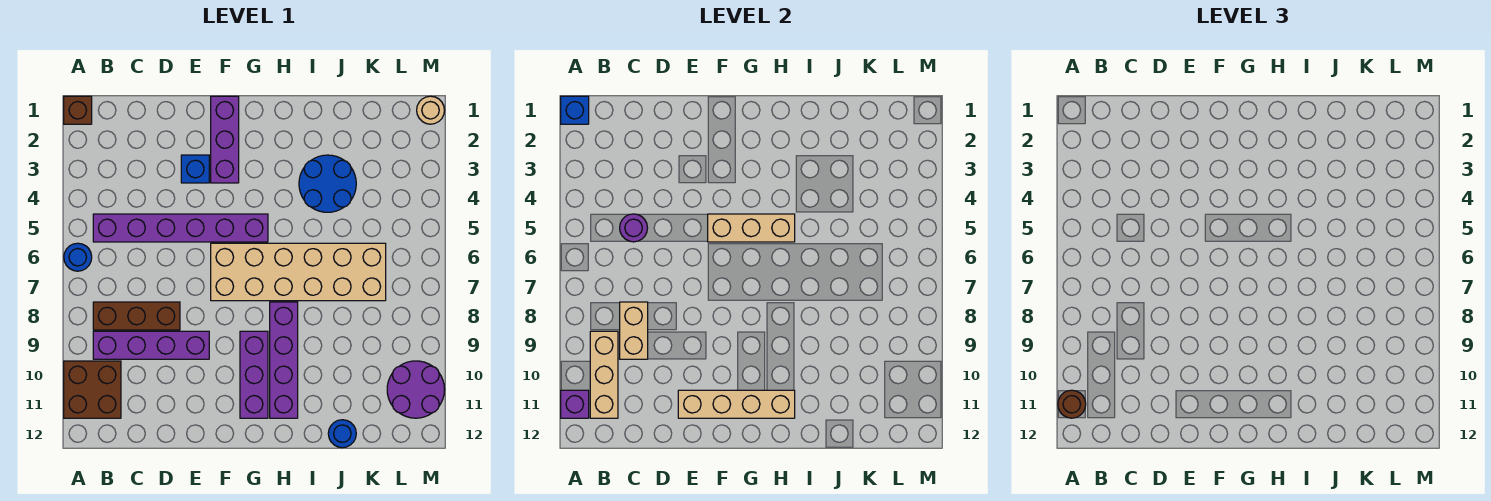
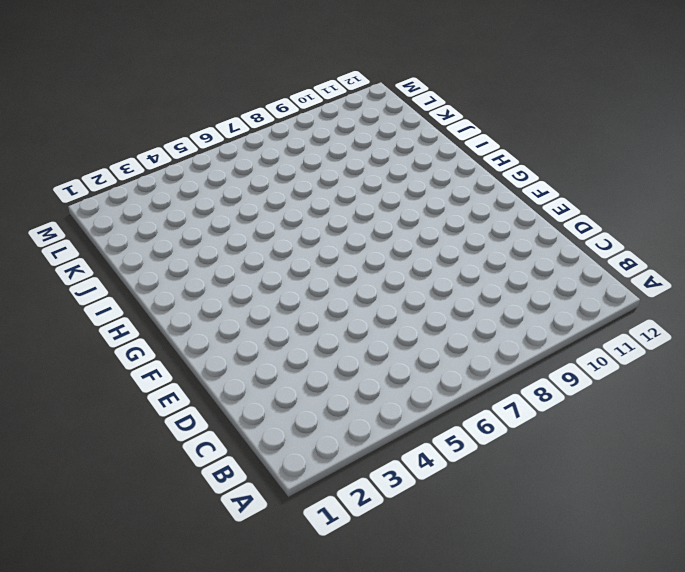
none -> brown brick A1 level 1
none -> blue round brick A6 level 1
none -> brown brick A10:B11 level 1

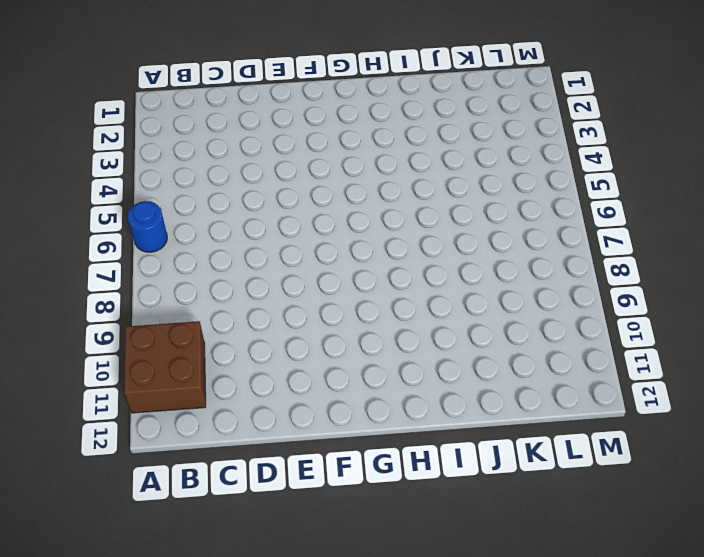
none -> brown brick A1 level 1
none -> purple brick B5:G5 level 1
none -> brown brick B8:D8 level 1

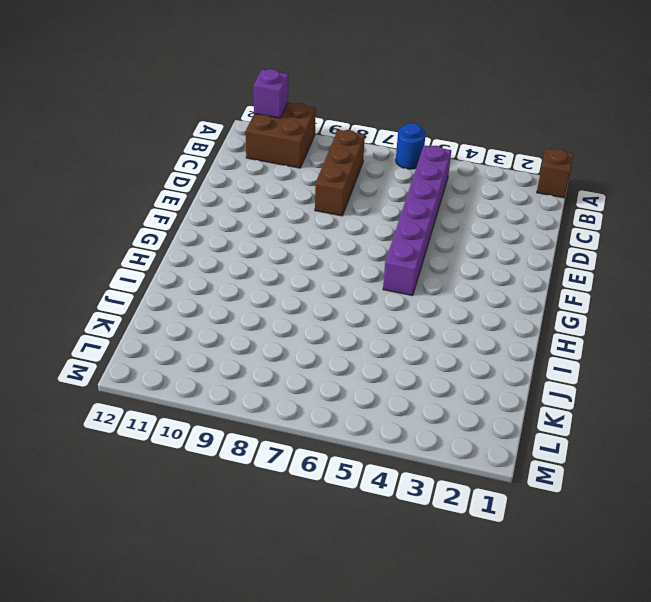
none -> purple brick B9:E9 level 1
none -> blue brick E3 level 1
none -> purple brick F1:F3 level 1

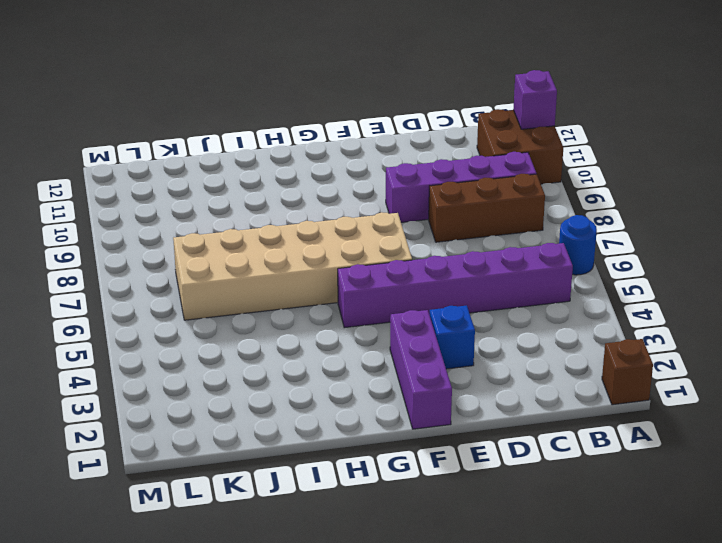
none -> purple brick G9:G11 level 1
none -> purple brick H8:H11 level 1
none -> blue round brick I3:J4 level 1

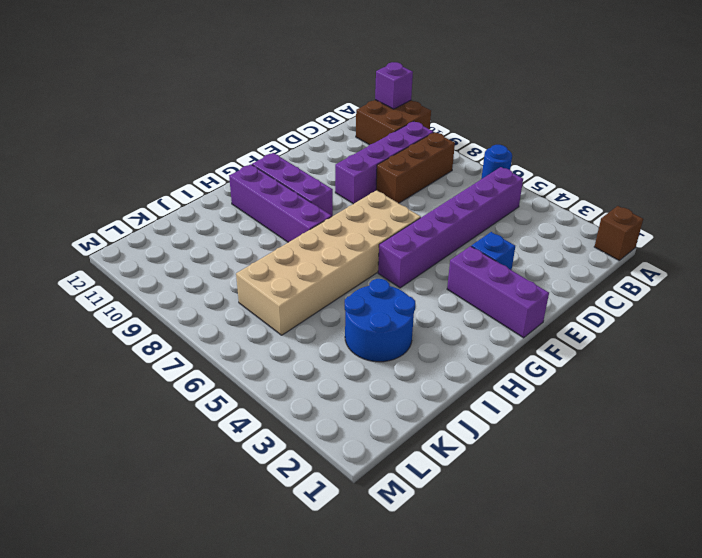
none -> blue round brick J12 level 1
none -> purple round brick L10:M11 level 1
none -> tan round brick M1 level 1

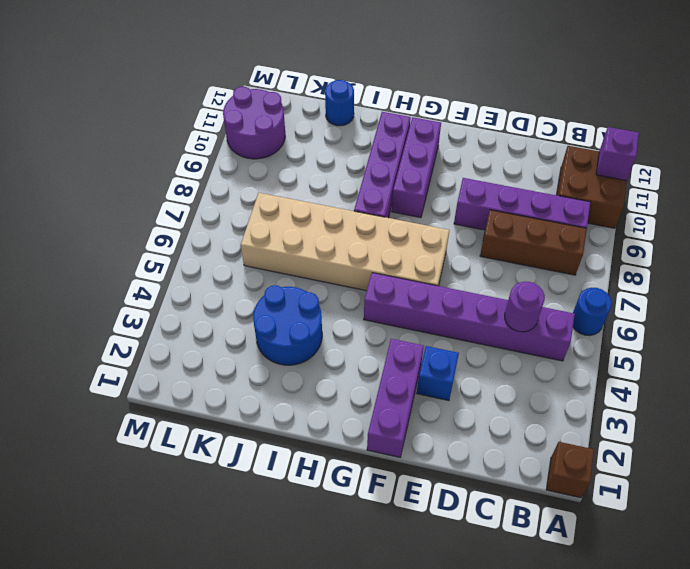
none -> tan round brick M1 level 1
none -> blue brick A1 level 2
none -> tan brick B9:B11 level 2

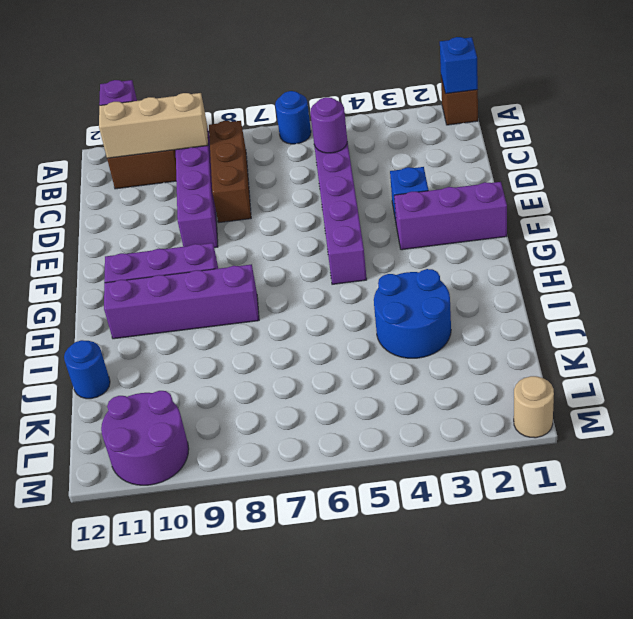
none -> tan brick F6:K7 level 1
none -> tan brick C8:C9 level 2
none -> tan brick E11:H11 level 2

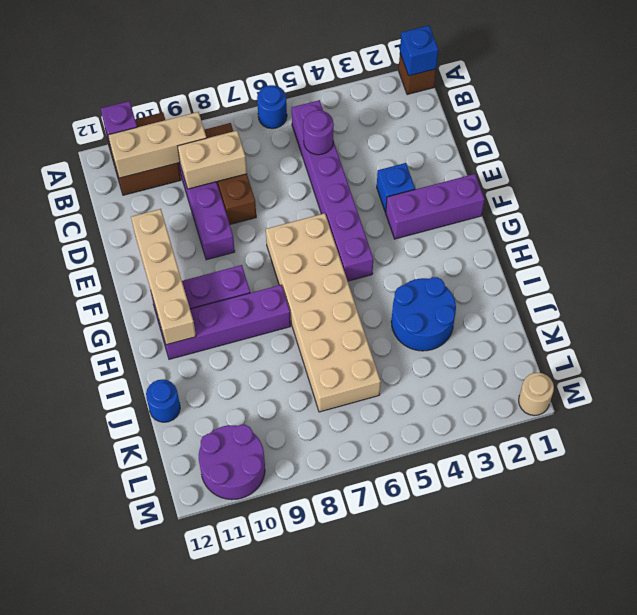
none -> tan brick F5:H5 level 2
none -> brown round brick A11 level 3

